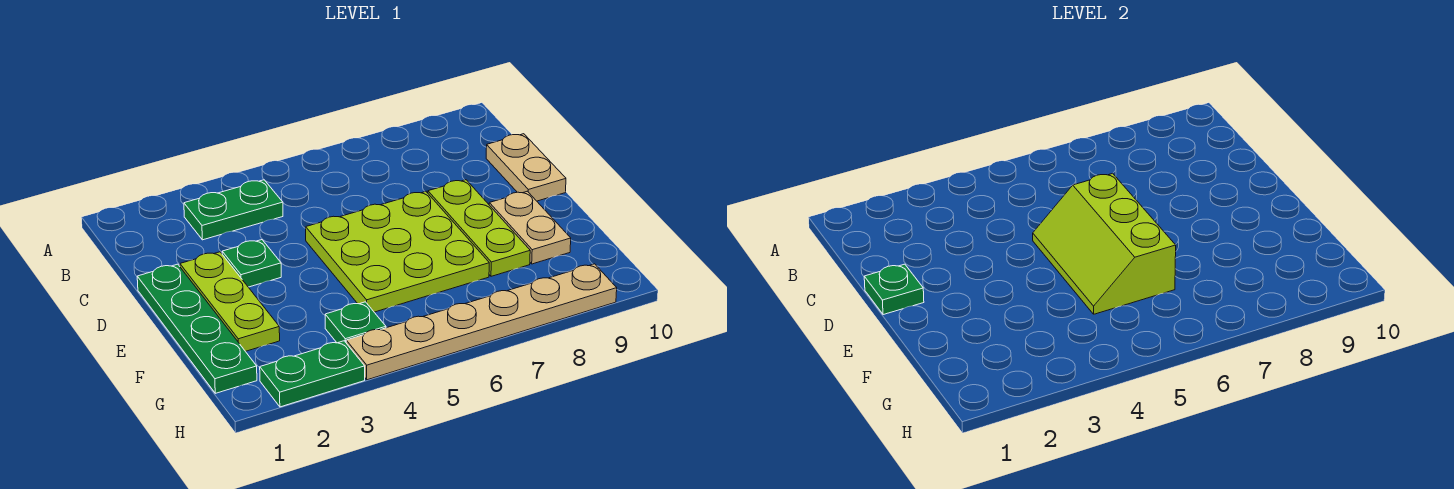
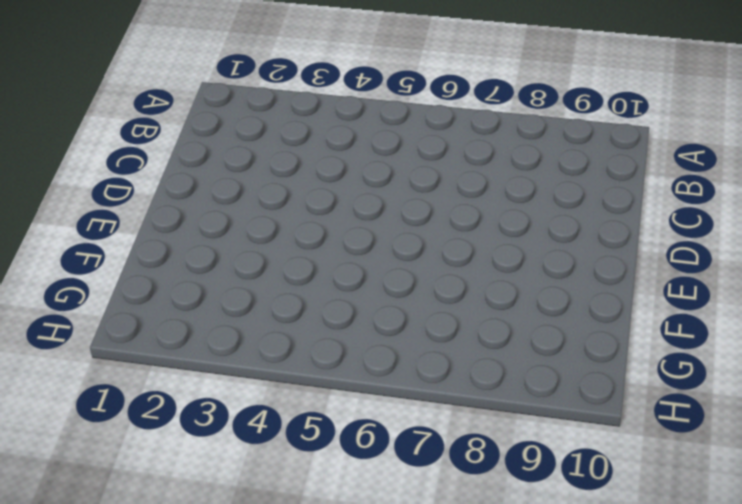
none -> green plate B3:B4 level 1
none -> tan plate C10:D10 level 1
none -> green plate D1:G1 level 1

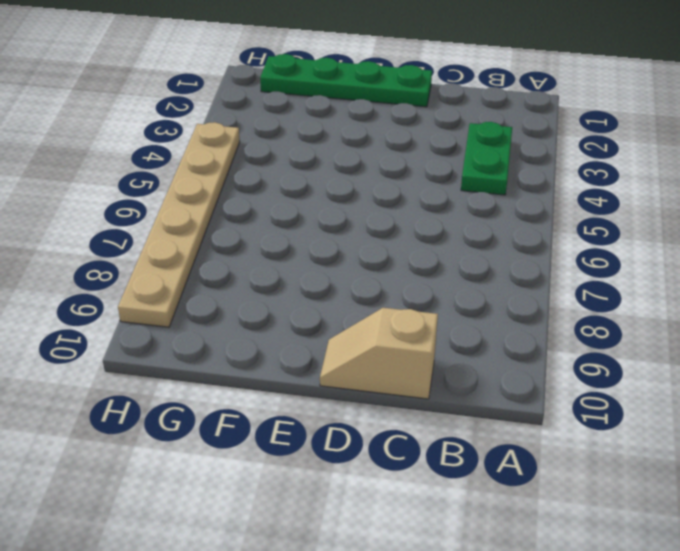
tan slope C10:D10 level 1 top C -> tan plate C10:D10 level 1
none -> lime plate D2:F2 level 1
none -> green plate D3 level 1
none -> lime plate D5:F7 level 1

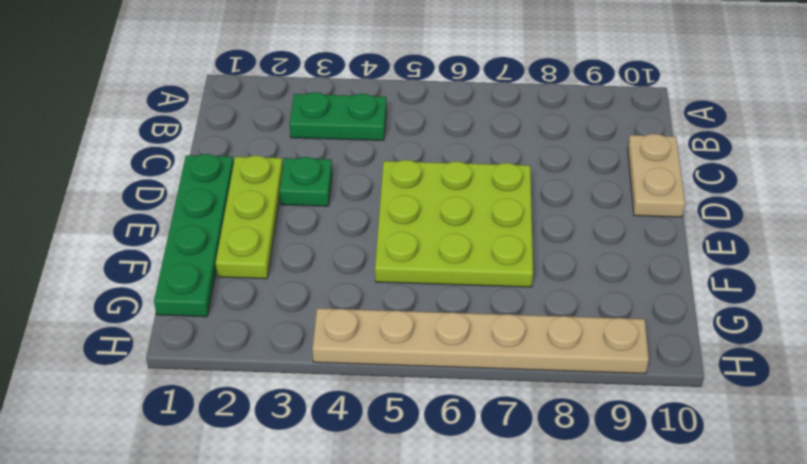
none -> lime plate D8:F8 level 1
none -> tan plate E9:F9 level 1
none -> green plate G4 level 1

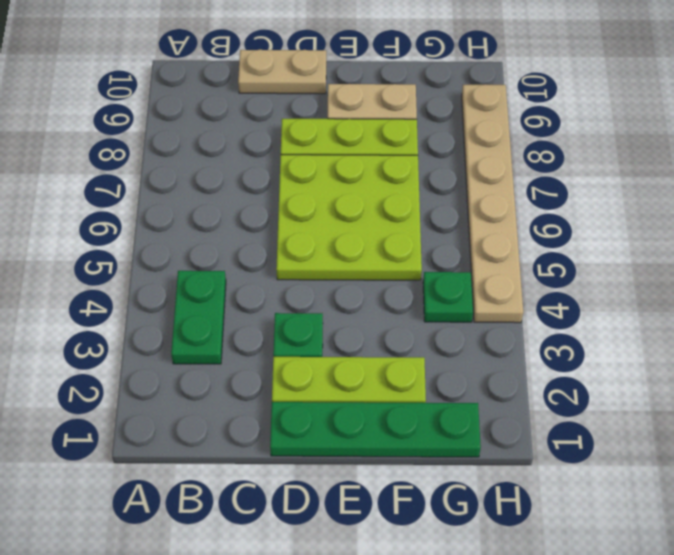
none -> green plate H2:H3 level 1
none -> green plate D1 level 2
none -> lime slope D5:F6 level 2 top 6

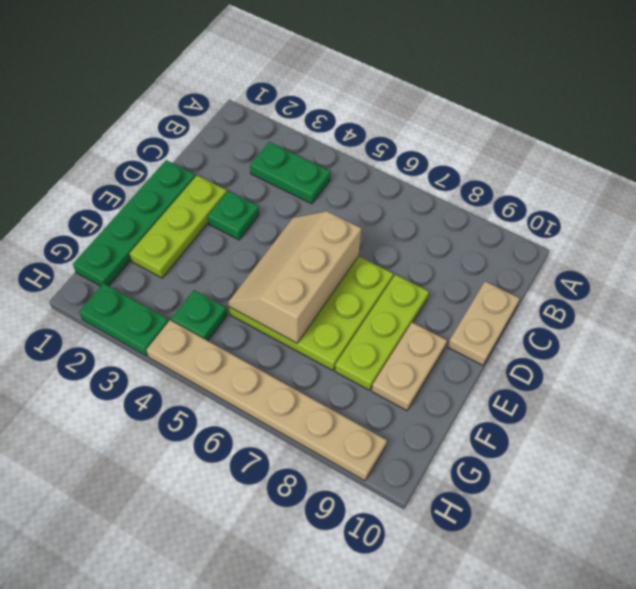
tan slope D5:F6 level 2 top 6 -> lime slope D5:F6 level 2 top 6
none -> green plate D1 level 2

